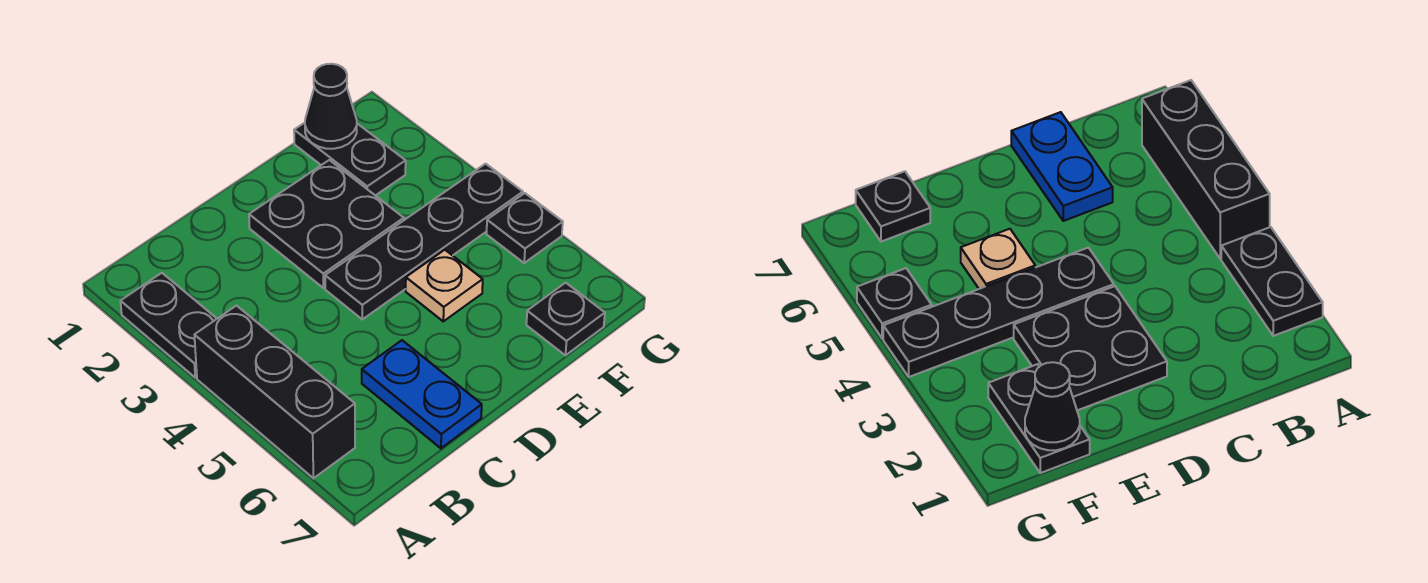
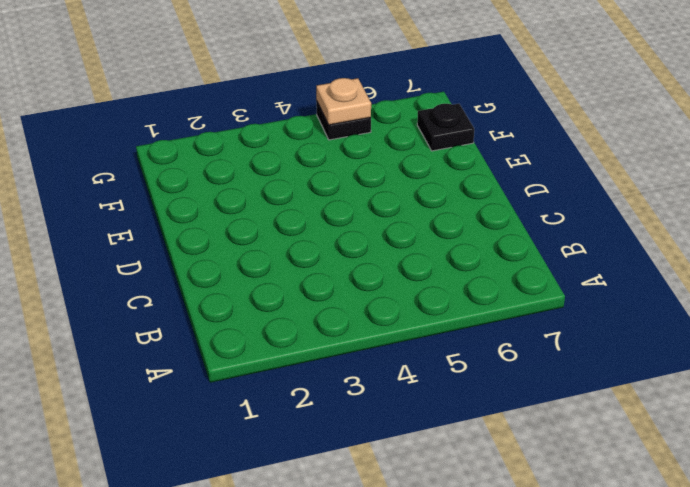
tan plate G5 level 2 -> tan plate E5 level 1
none -> black plate A2:A3 level 1
none -> black brick A4:A6 level 1

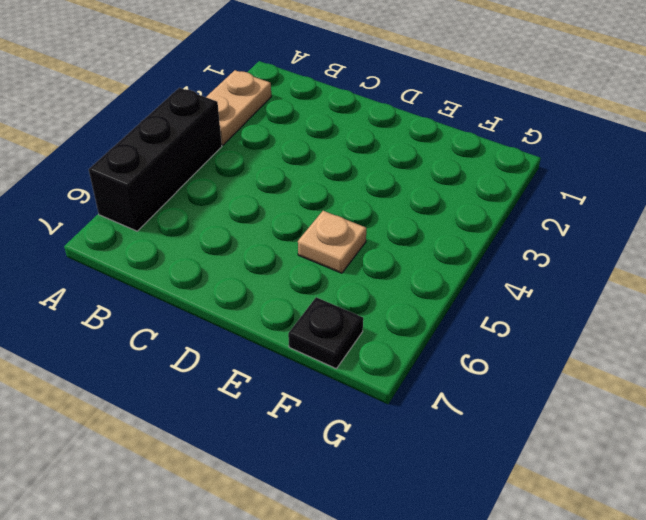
tan plate A2:A3 level 1 -> black plate A2:A3 level 1
none -> blue plate C6:C7 level 1
none -> black plate D2:E3 level 1

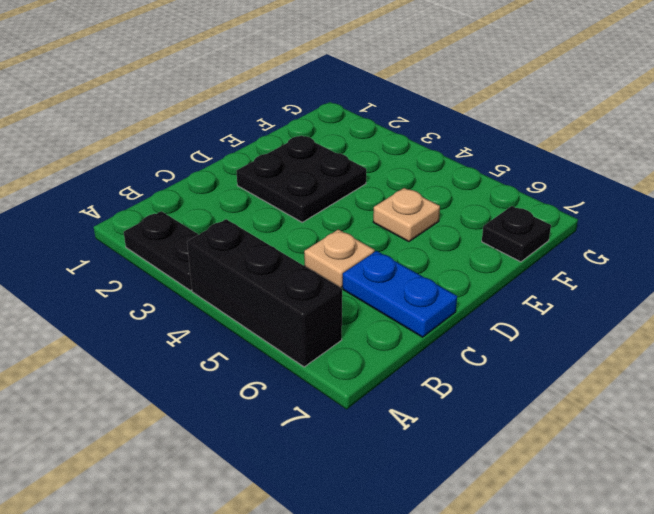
tan plate C5 level 1 -> none
none -> black plate D4:G4 level 1
none -> black plate F1:F2 level 1

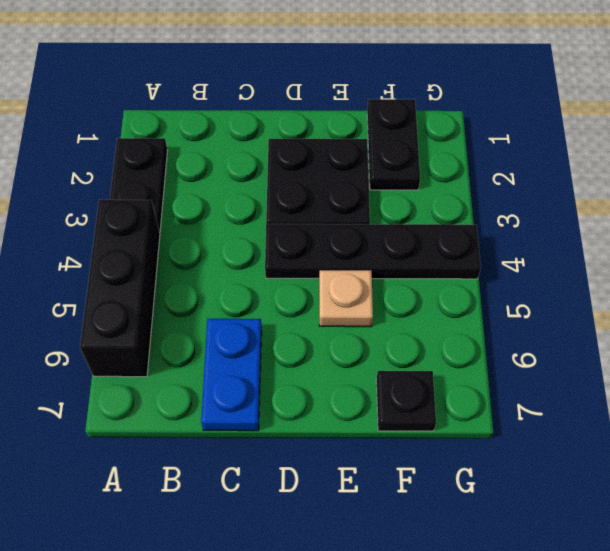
none -> black plate G5 level 1
none -> black cone F1 level 2

